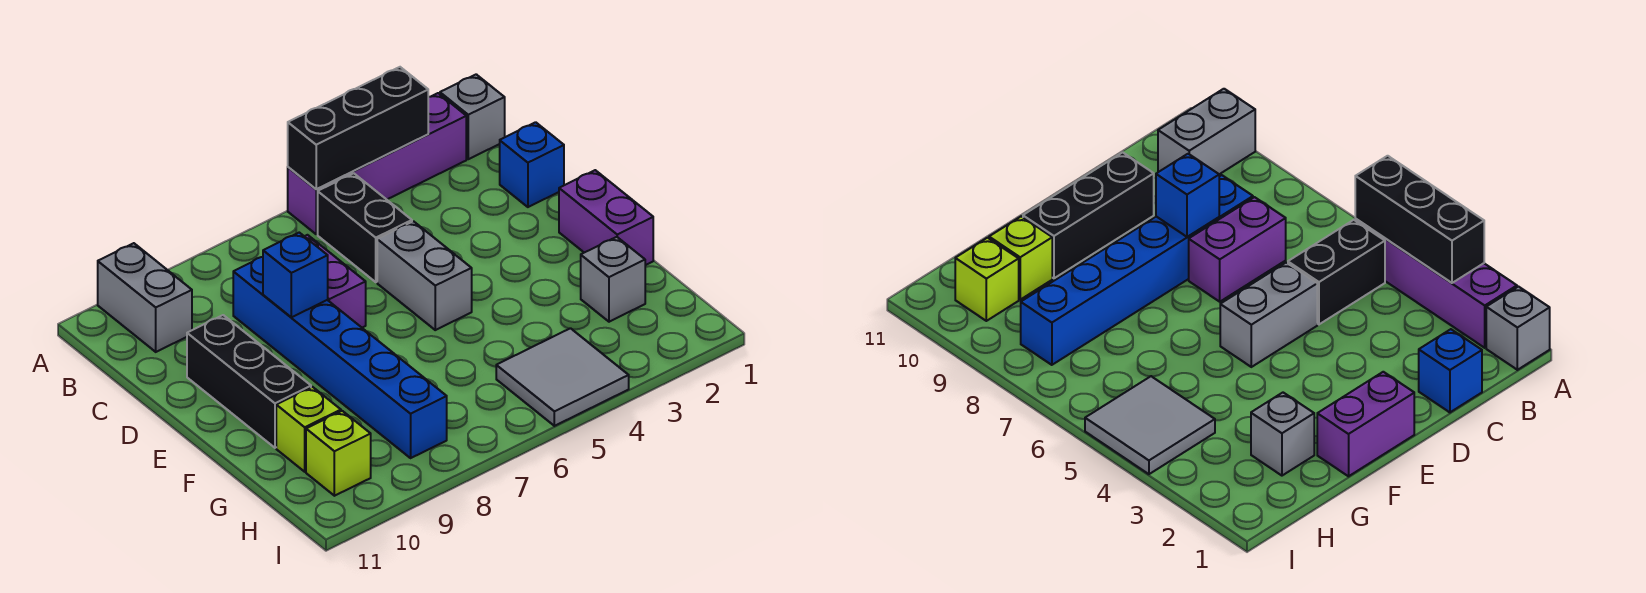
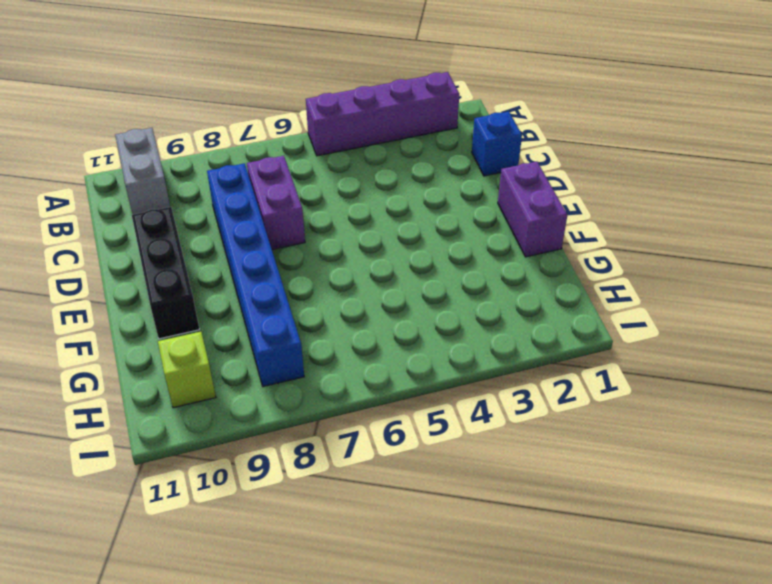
none -> grey brick A1 level 1
none -> black brick B5:C5 level 1
none -> grey brick D5:E5 level 1

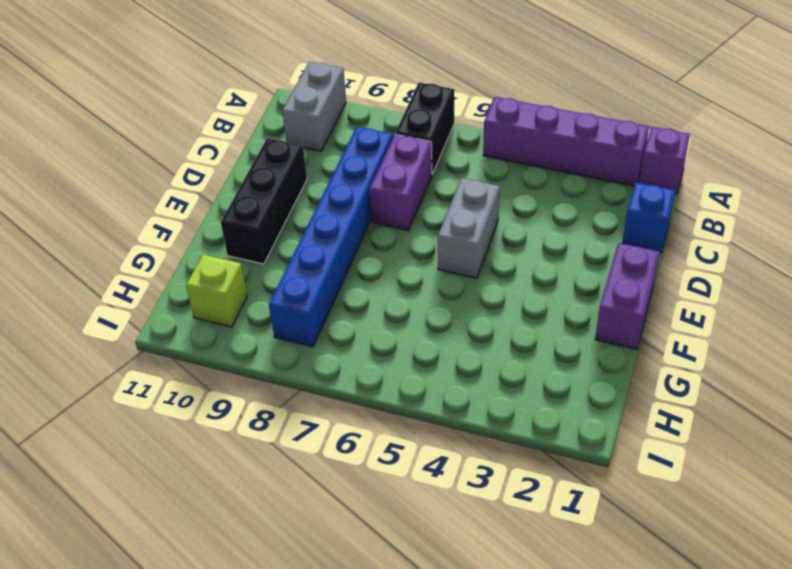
purple brick A1 level 1 -> grey brick A1 level 1
black brick A7:B7 level 1 -> black brick B5:C5 level 1
none -> grey brick G2 level 1
none -> lime brick G10 level 1
none -> grey tile H4:I5 level 1

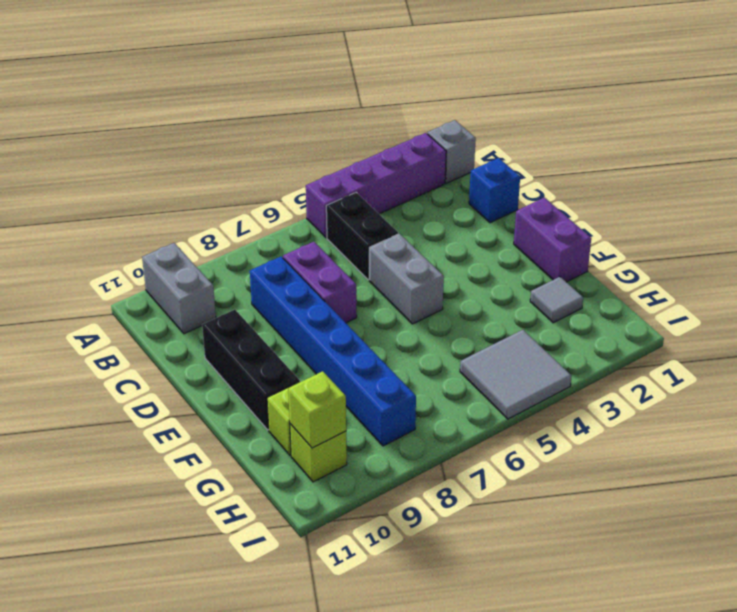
grey tile G2 level 1 -> grey brick G2 level 1
lime brick H10 level 2 -> none
none -> black brick A3:A5 level 2
none -> blue brick D8 level 2

